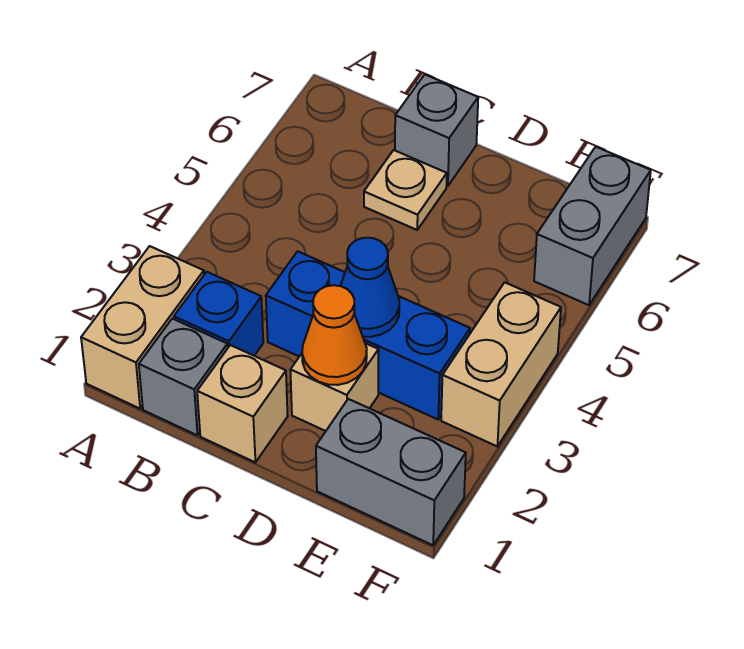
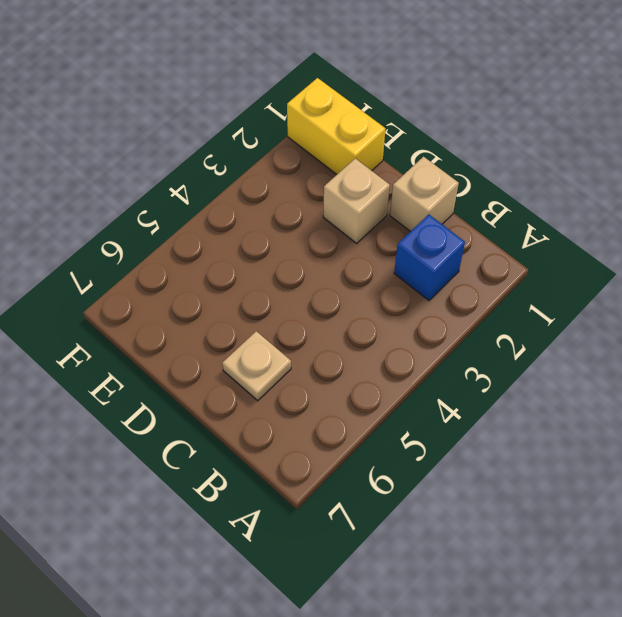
yellow brick E1:F1 level 1 -> grey brick E1:F1 level 1
none -> tan brick A1:A2 level 1
none -> grey brick B1 level 1
none -> blue brick C3:E3 level 1

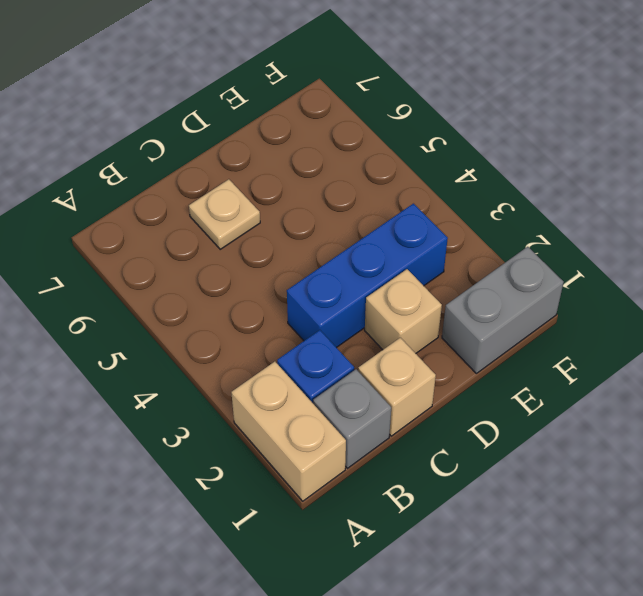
none -> grey brick C7 level 1
none -> tan brick F3:F4 level 1
none -> grey brick F6:F7 level 1

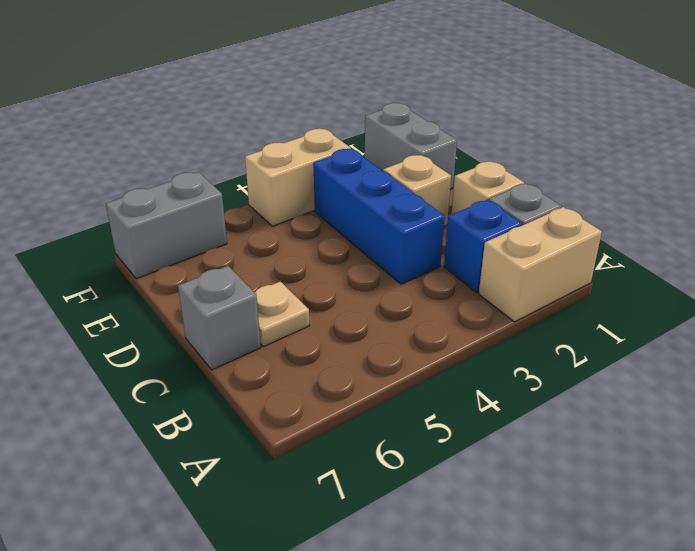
none -> orange cone D2 level 2
none -> blue cone D3 level 2

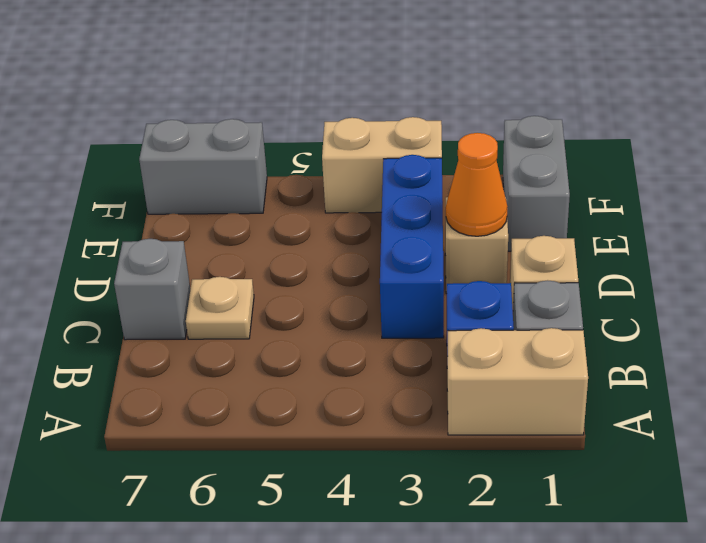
none -> blue cone D3 level 2

